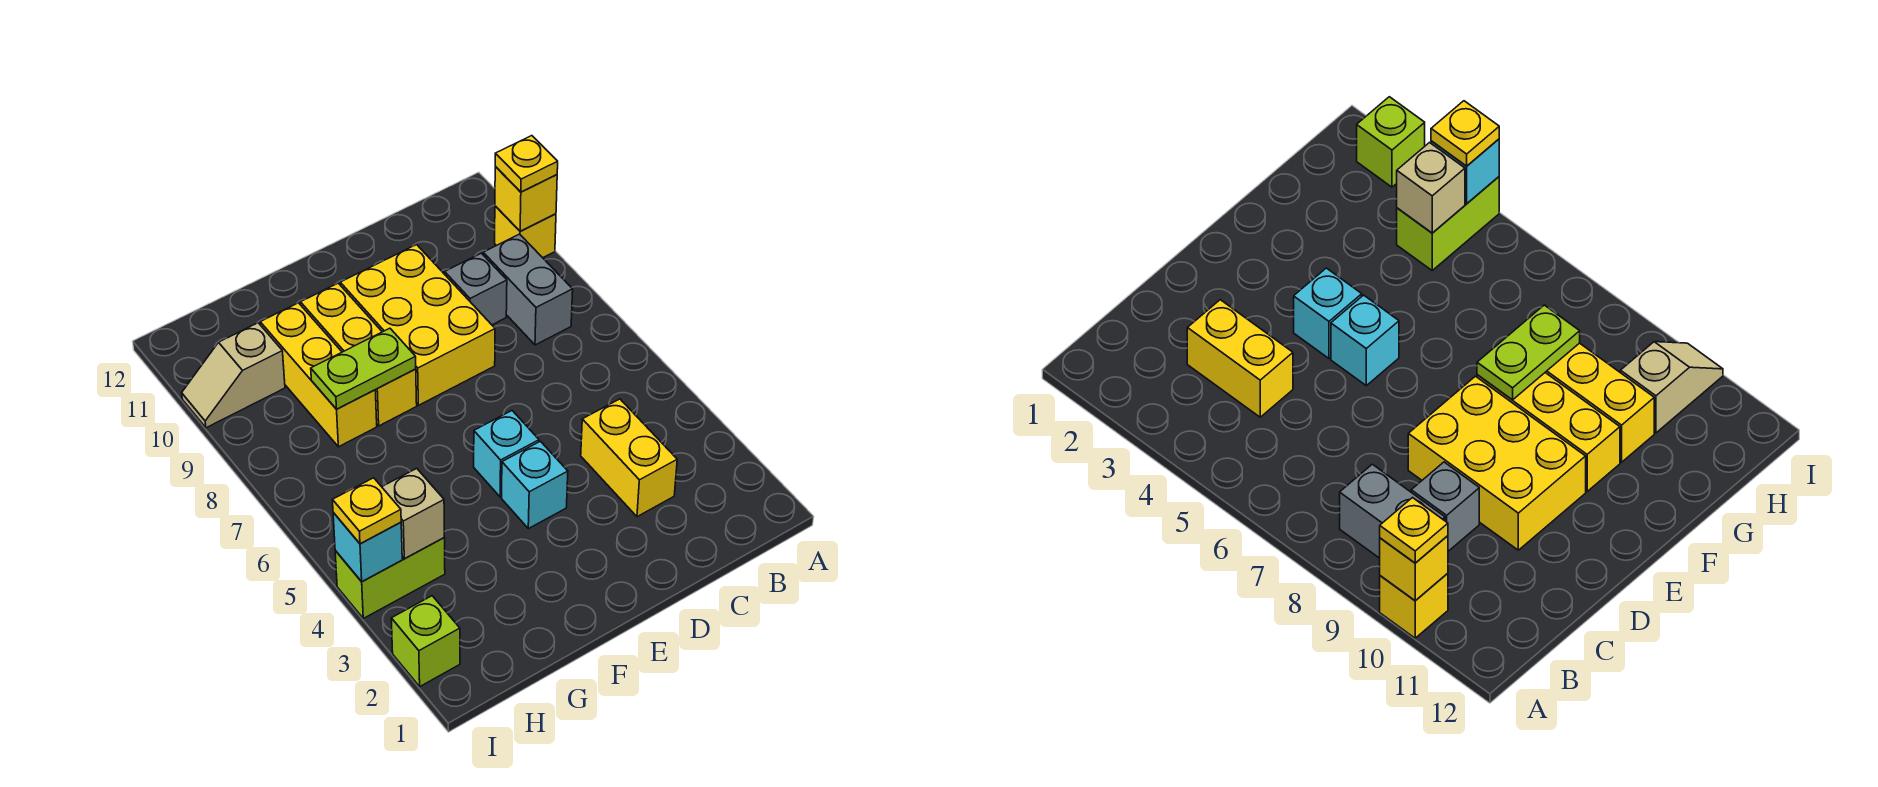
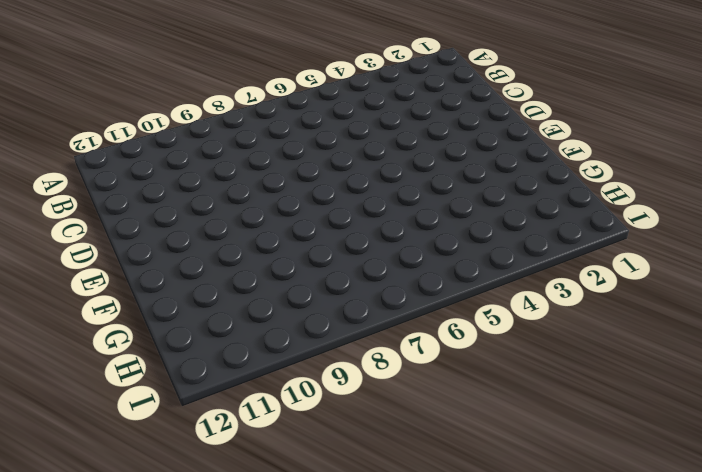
none -> yellow brick A10 level 1
none -> grey brick B8:B9 level 1
none -> yellow brick C3:C4 level 1

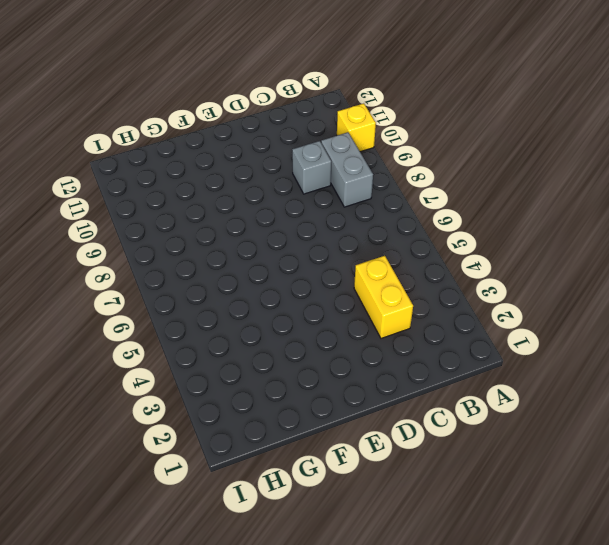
none -> yellow brick D8:E10 level 1
none -> cyan brick E4 level 1
none -> cyan brick E5 level 1

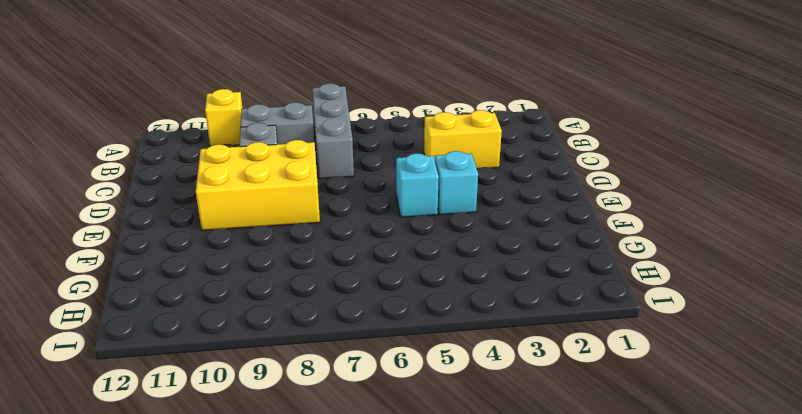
grey brick A7:C7 level 1 -> none
none -> yellow brick F8:F10 level 1
none -> yellow brick G8:G10 level 1
none -> lime brick H4:I4 level 1

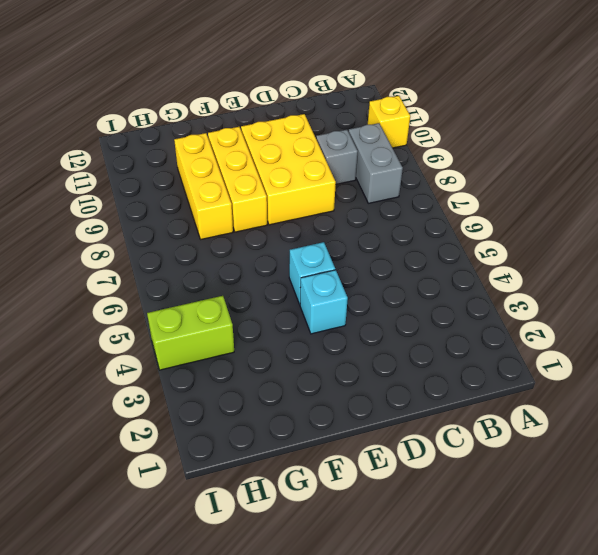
none -> yellow brick C3:C4 level 1
none -> tan slope H10:I10 level 1 top H
none -> lime brick I2 level 1

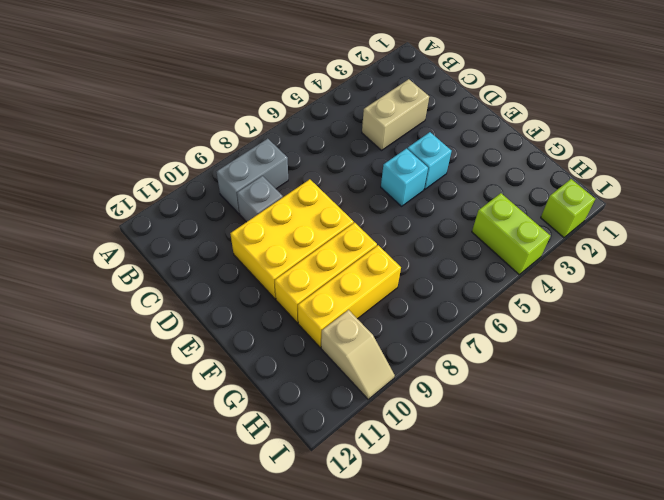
tan brick C3:C4 level 1 -> yellow brick C3:C4 level 1
none -> yellow brick A10 level 1
none -> yellow brick A10 level 2
none -> lime plate F8:G8 level 2

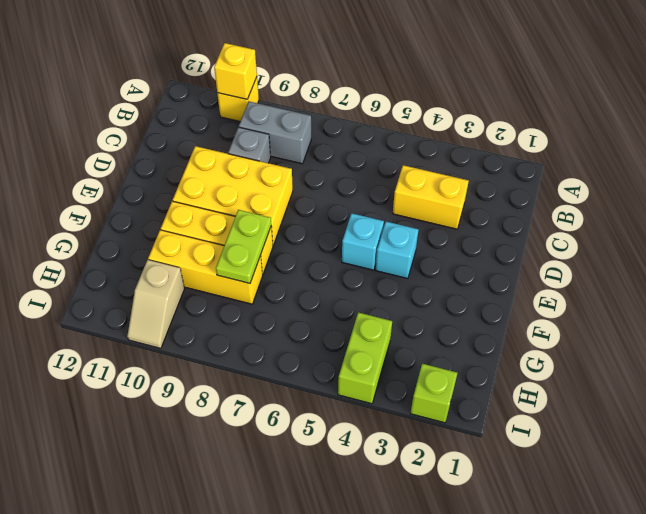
none -> tan brick H4 level 2
none -> cyan brick I4 level 2
none -> yellow plate A10 level 3

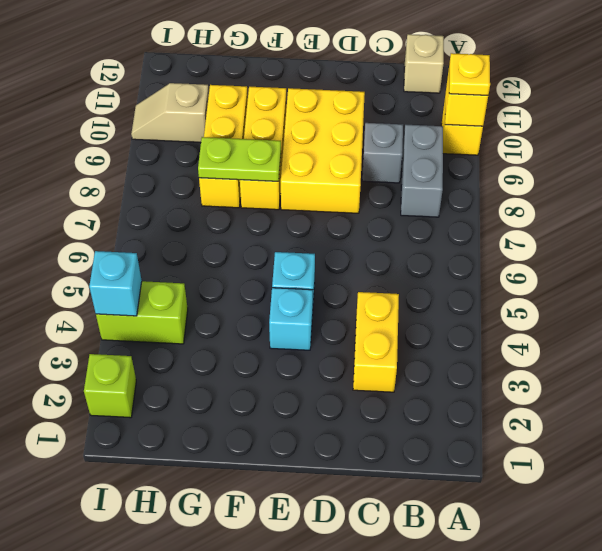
tan brick B12 level 1 -> tan brick H4 level 2
none -> yellow plate I4 level 3

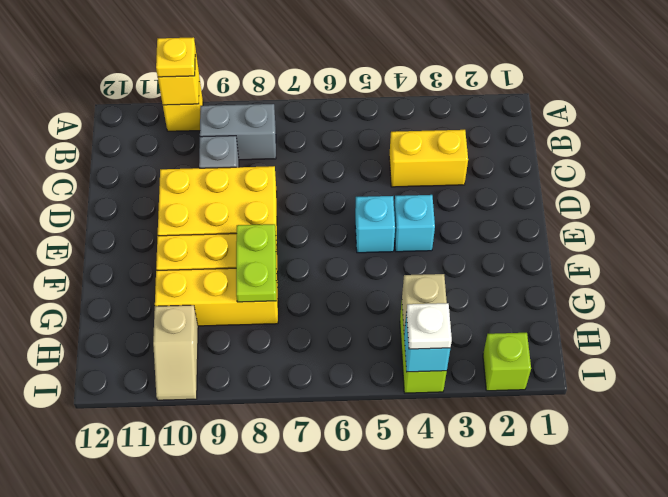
white plate I4 level 3 -> yellow plate I4 level 3

